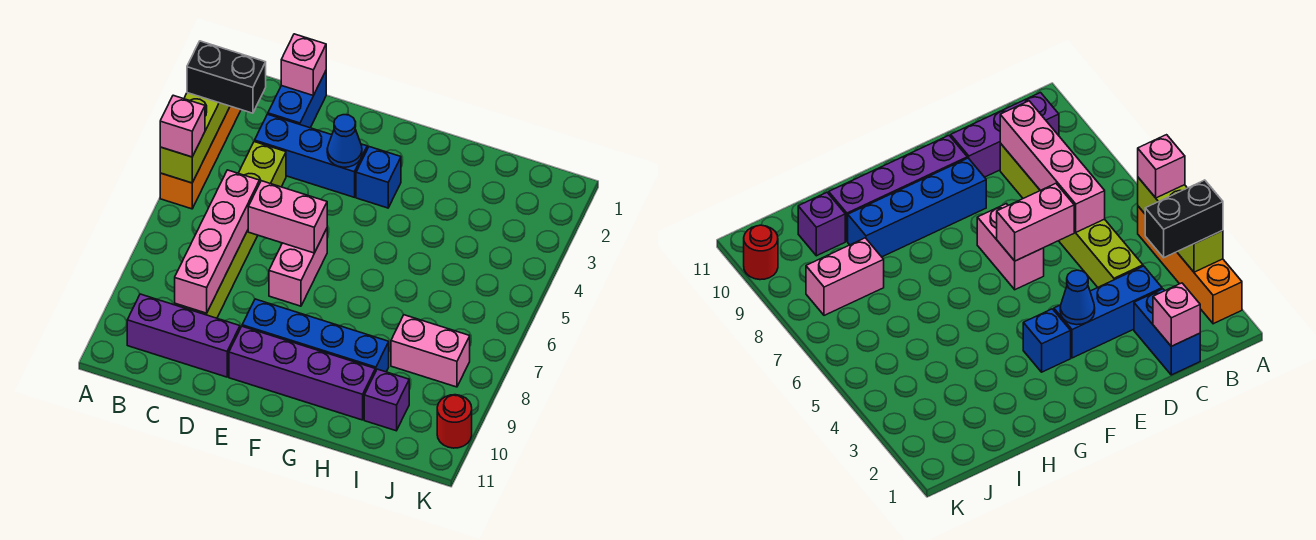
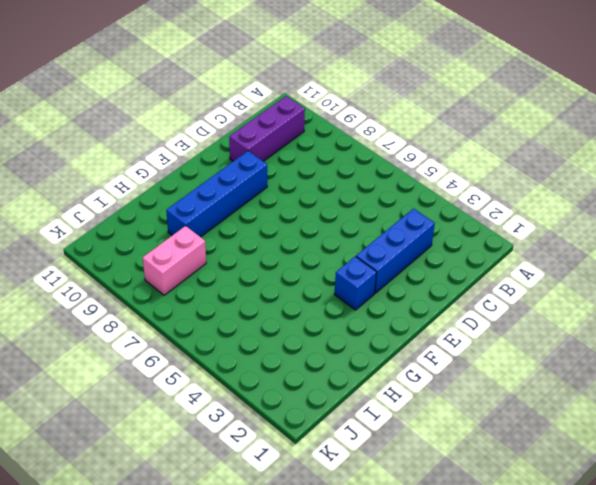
none -> orange brick A2:A5 level 1
none -> blue brick C1:C2 level 1
none -> lime brick C4:C9 level 1

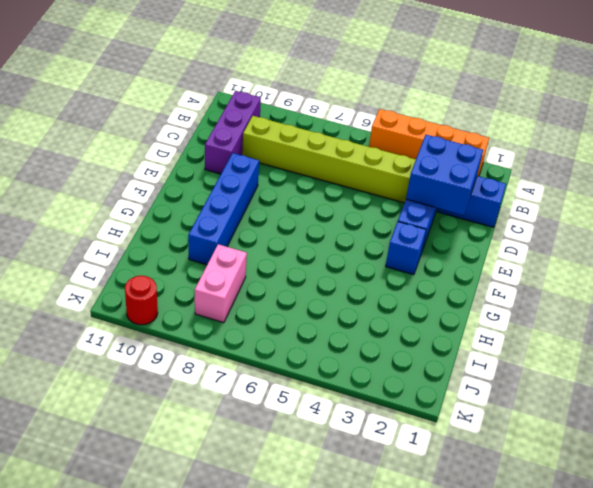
blue brick C2:D3 level 2 -> none
none -> pink brick E6:E7 level 1
none -> purple brick E10:H10 level 1
none -> purple brick I10 level 1

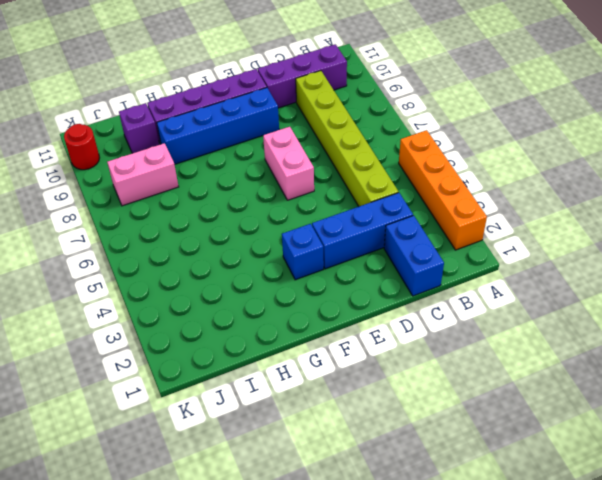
none -> lime brick A3:A5 level 2
none -> pink brick C1 level 2
none -> pink brick C6:C9 level 2

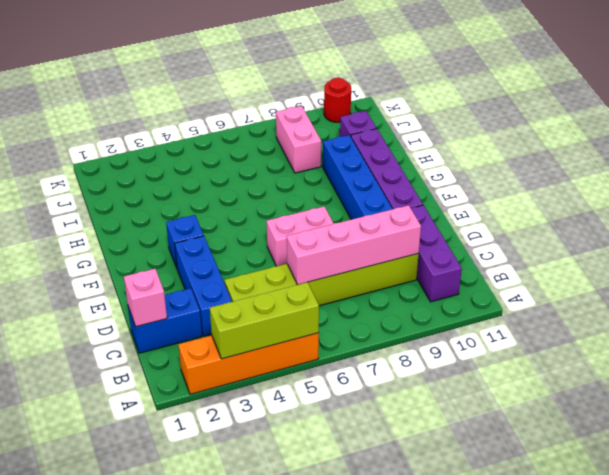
none -> pink brick D6:E6 level 2
none -> blue cone E3 level 2
none -> black brick A3:B3 level 3

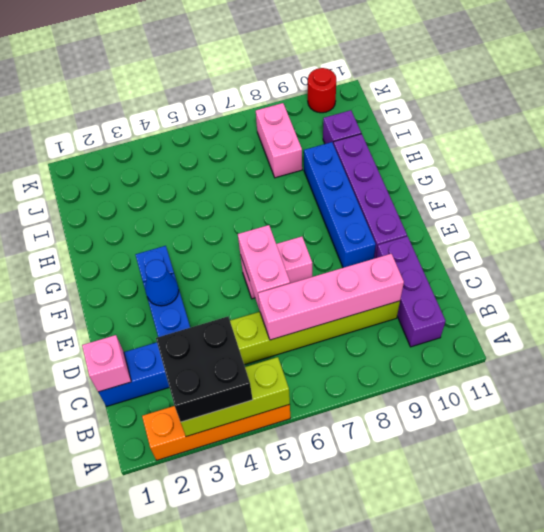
black brick A3:B4 level 3 -> black brick A3:B3 level 3
none -> pink brick A5 level 3

